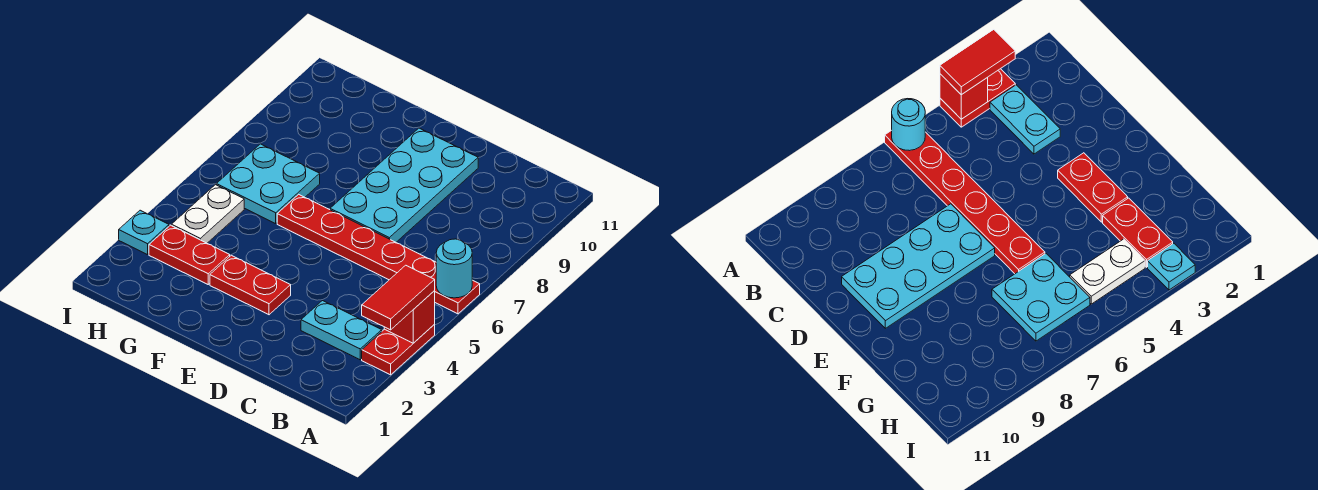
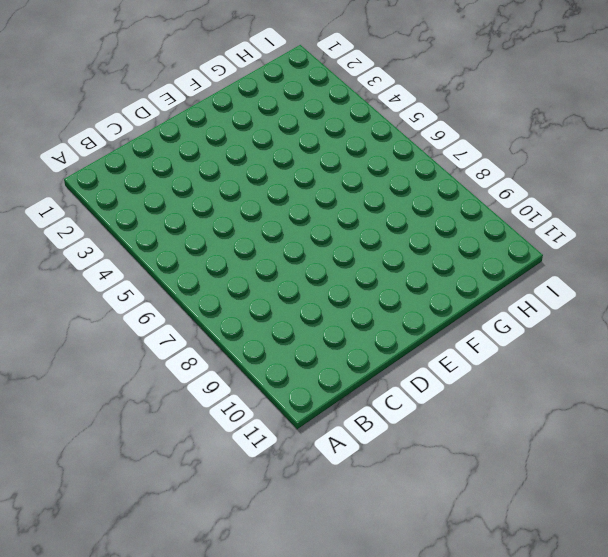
none -> red plate A3:A4 level 1
none -> red plate A6:F6 level 1
none -> cyan plate B3:C3 level 1

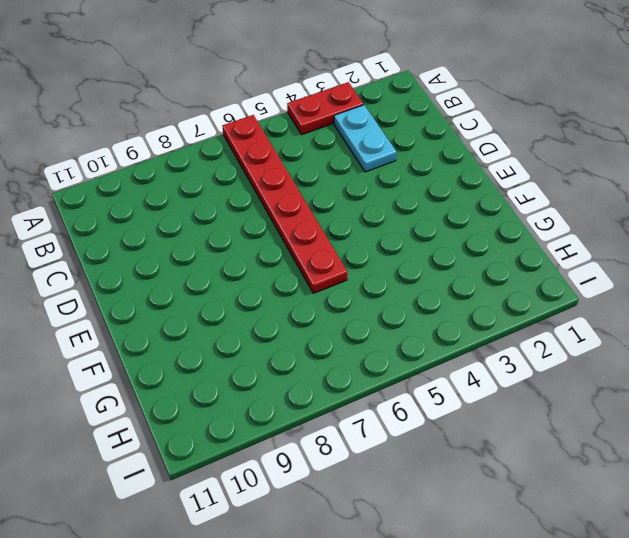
none -> cyan plate D7:E10 level 1
none -> red plate E3:F3 level 1
none -> red plate G3:H3 level 1

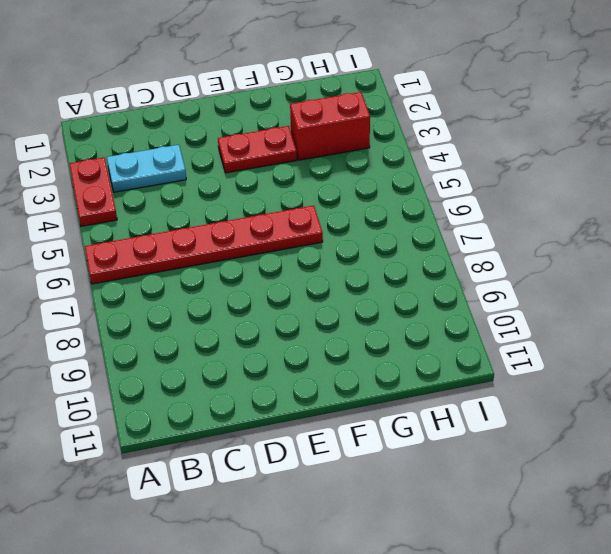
red brick G3:H3 level 1 -> red plate G3:H3 level 1
none -> cyan plate D7:E10 level 1
none -> cyan plate G6:H7 level 1
none -> white plate H4:H5 level 1

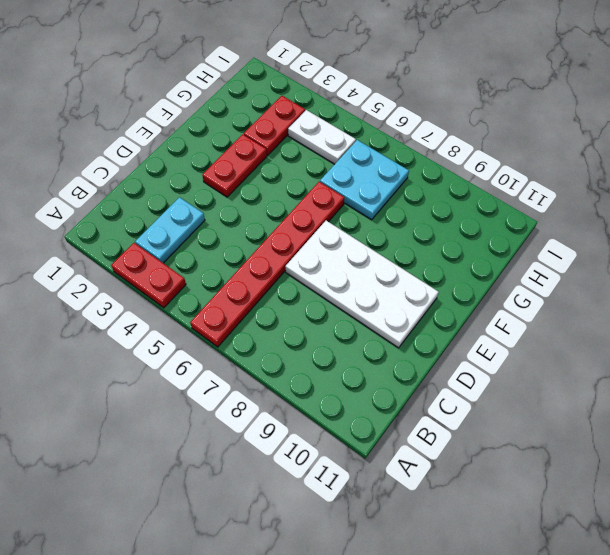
white plate D7:E10 level 1 -> cyan plate D7:E10 level 1
none -> cyan plate I3 level 1
none -> red brick A4 level 2
none -> cyan round brick A6 level 2

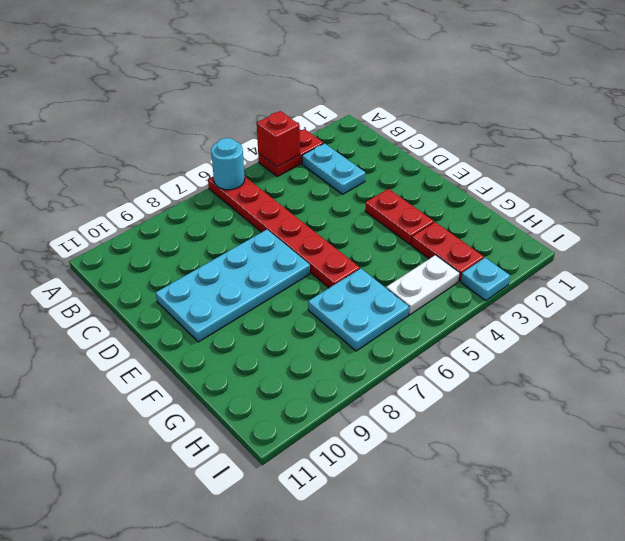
none -> red tile A3:A4 level 3

